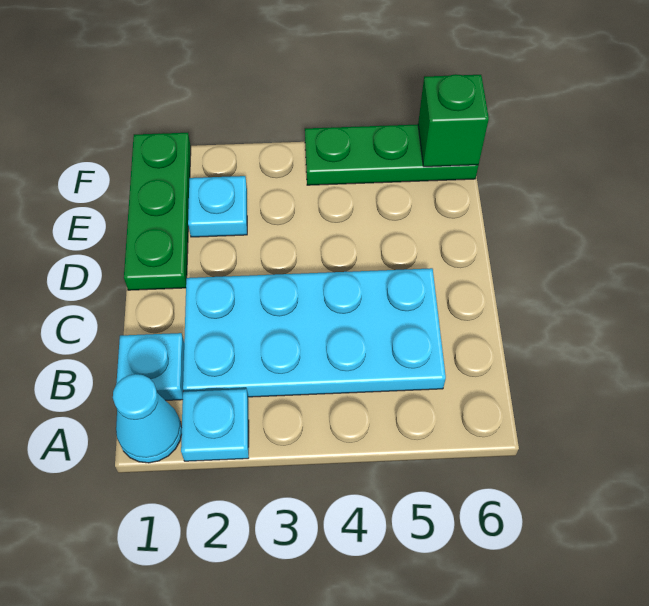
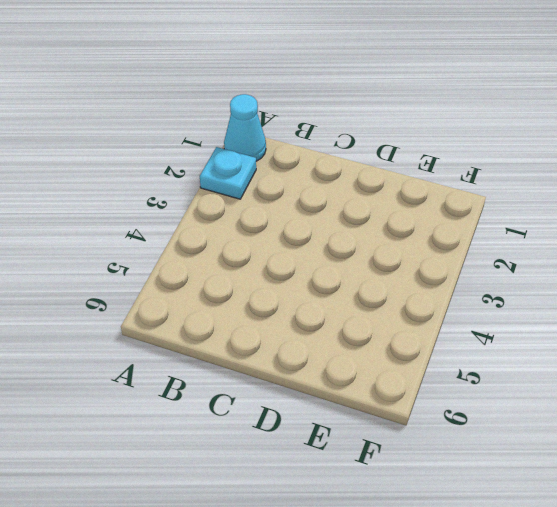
none -> cyan plate B1 level 1
none -> cyan plate B2:C5 level 1

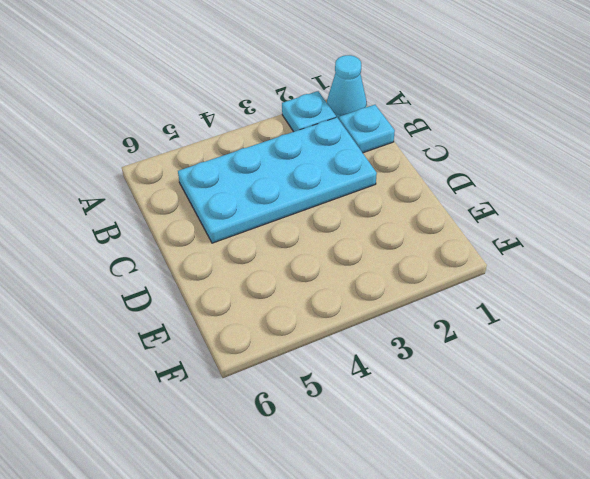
none -> green plate D1:F1 level 1
none -> cyan plate E2 level 1

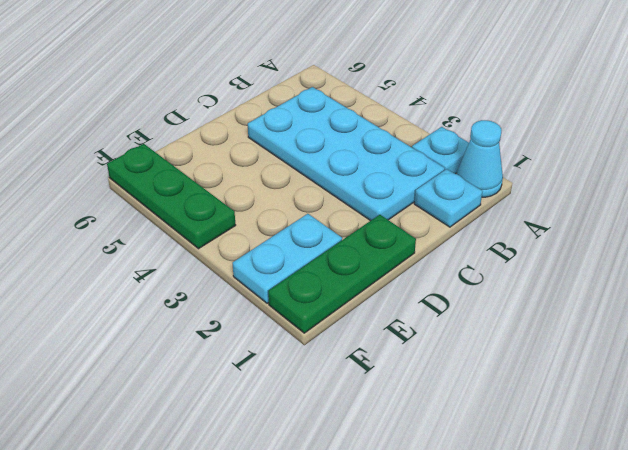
cyan plate E2:F2 level 1 -> cyan plate E2 level 1
none -> green brick F6 level 2

